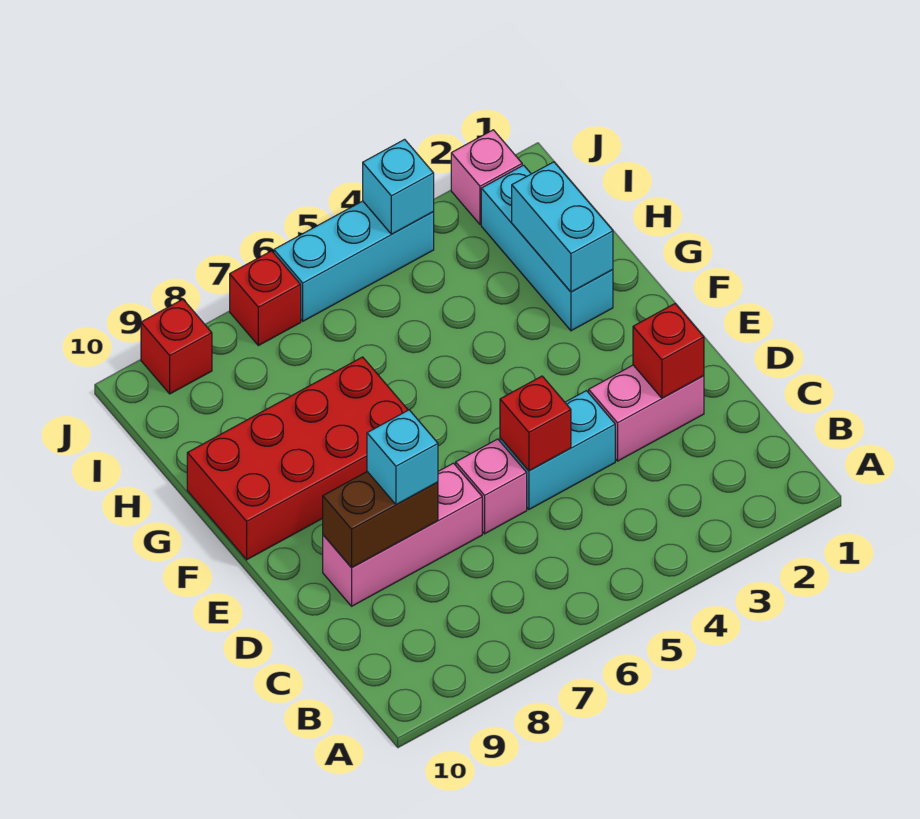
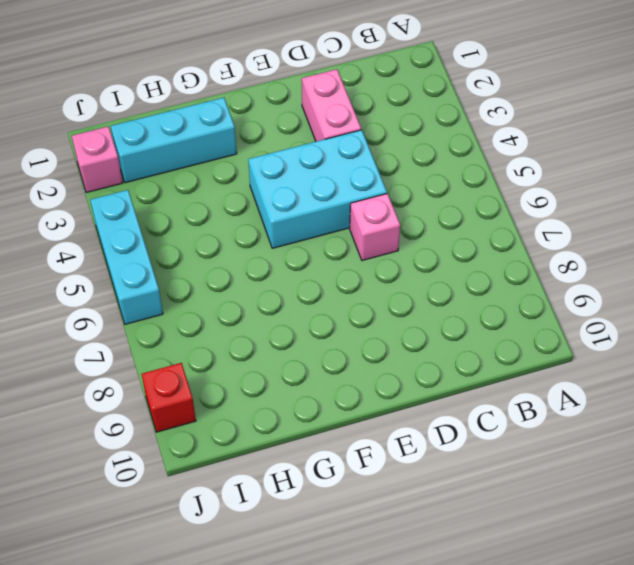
cyan brick D4:F5 level 1 -> cyan brick D4:D5 level 1
none -> pink brick D7:D9 level 1
none -> red brick F7:G10 level 1
none -> red brick J7 level 1

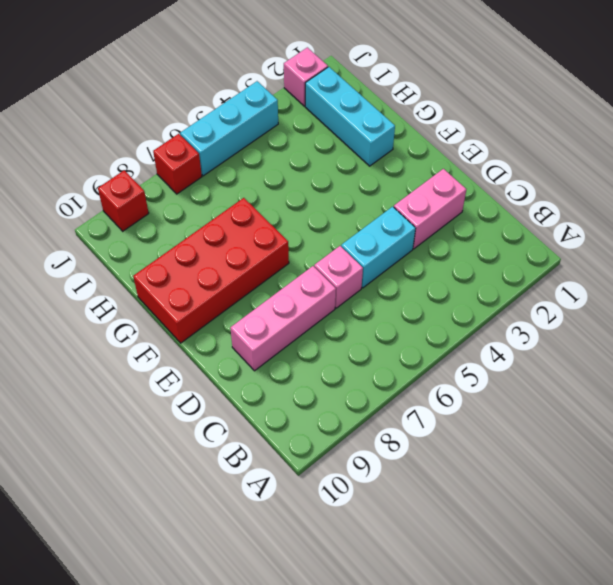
none -> red brick D2 level 2
none -> red brick D5 level 2
none -> brown brick D8:D9 level 2

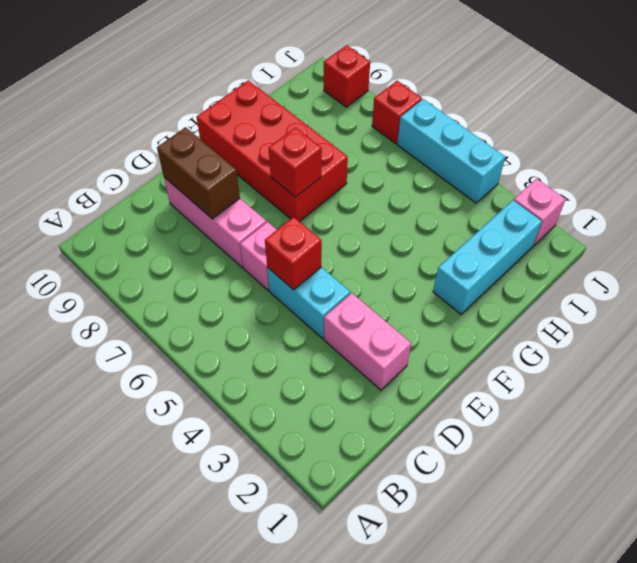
red brick F7 level 2 -> red brick D2 level 2
none -> cyan brick G2:H2 level 2
none -> cyan brick J4 level 2
none -> cyan brick D8 level 3

